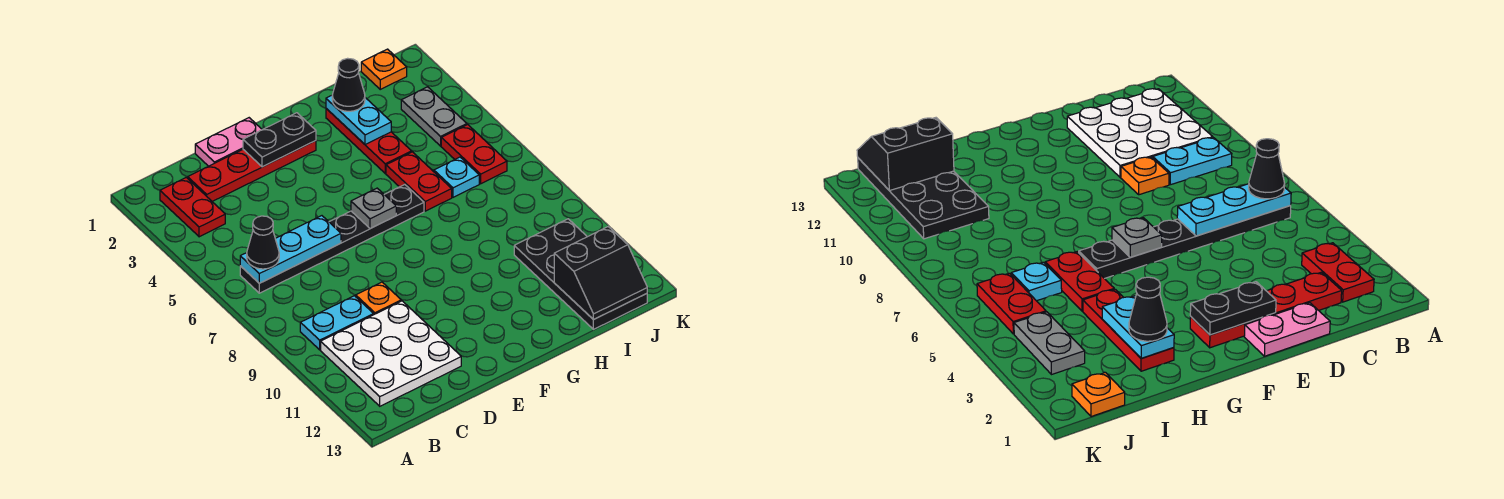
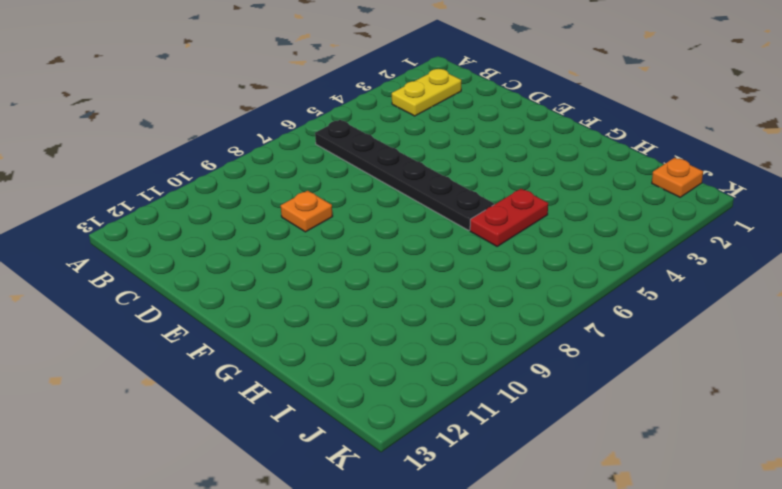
yellow plate B2:B3 level 1 -> red plate B2:B3 level 1
none -> cyan plate B9:C9 level 1
none -> white plate B10:D12 level 1
none -> red plate C2:F2 level 1

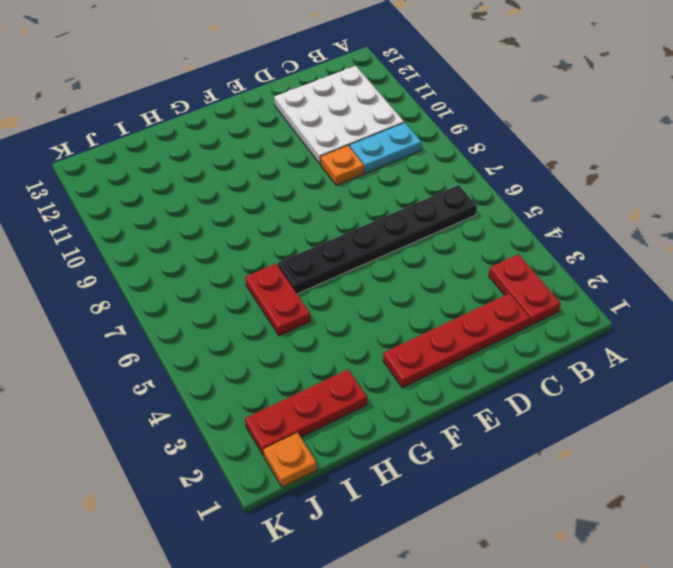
red plate H2:J2 level 1 -> red plate H2:H4 level 1
none -> pink plate D1:E1 level 1
none -> cyan plate I6 level 1
none -> black plate I10:J13 level 1

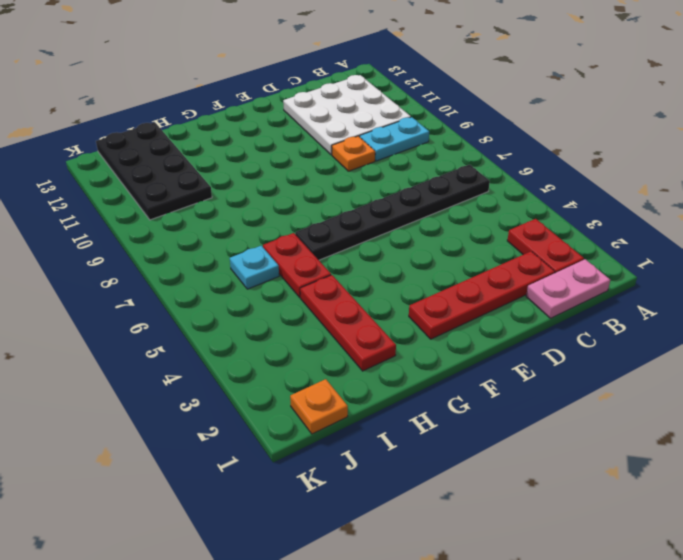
pink plate B1:C1 level 1 -> pink plate D1:E1 level 1
none -> grey plate J3:J4 level 1
none -> red plate J5:J6 level 1
none -> cyan plate B6:D6 level 2

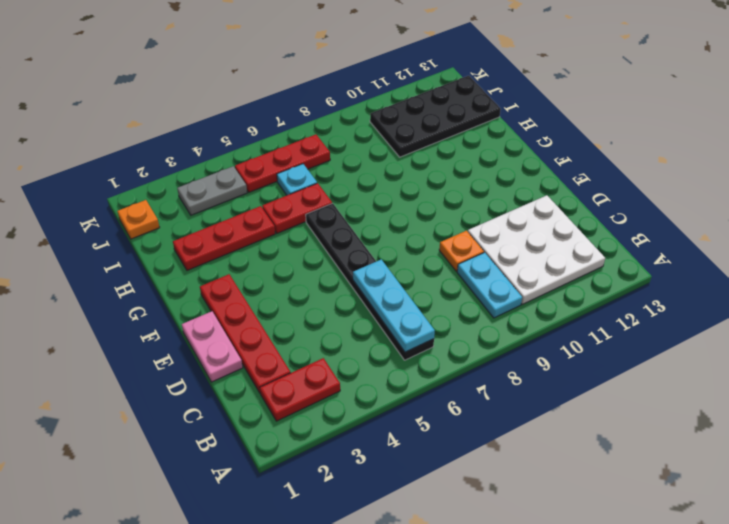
red plate J5:J7 level 1 -> red plate J5:J6 level 1
none -> black plate E2:F2 level 2
none -> grey plate F6 level 2
none -> cyan plate H2:H3 level 2

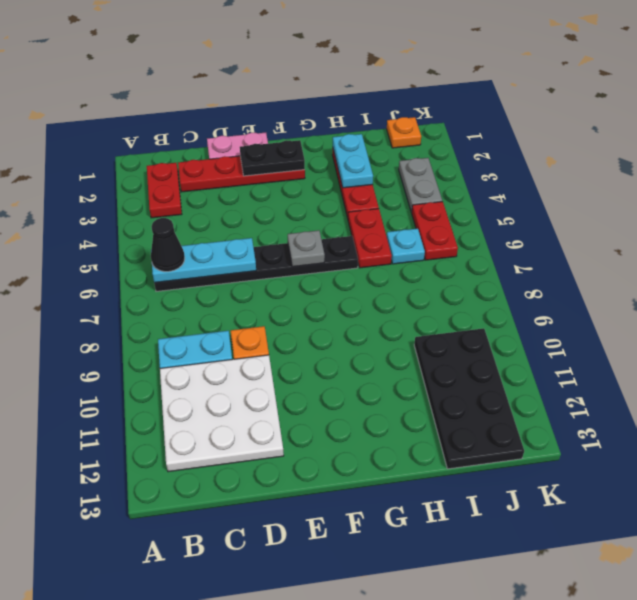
none -> black slope I12:J13 level 2 top 12
none -> black cone H2 level 3

